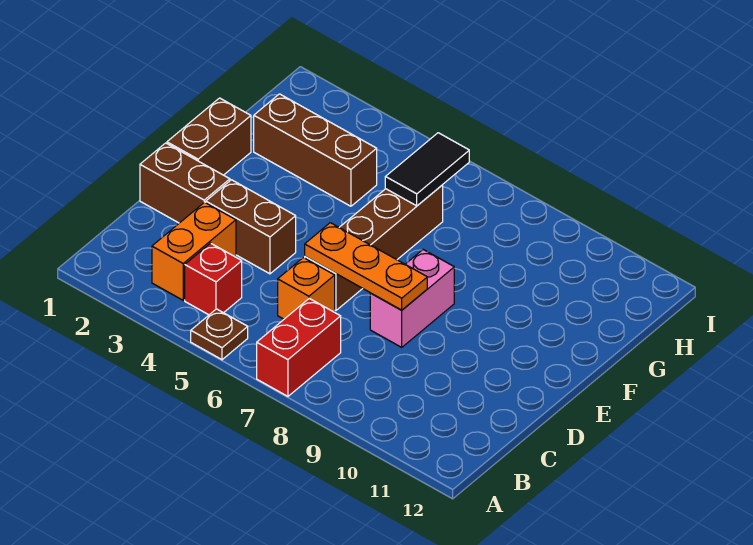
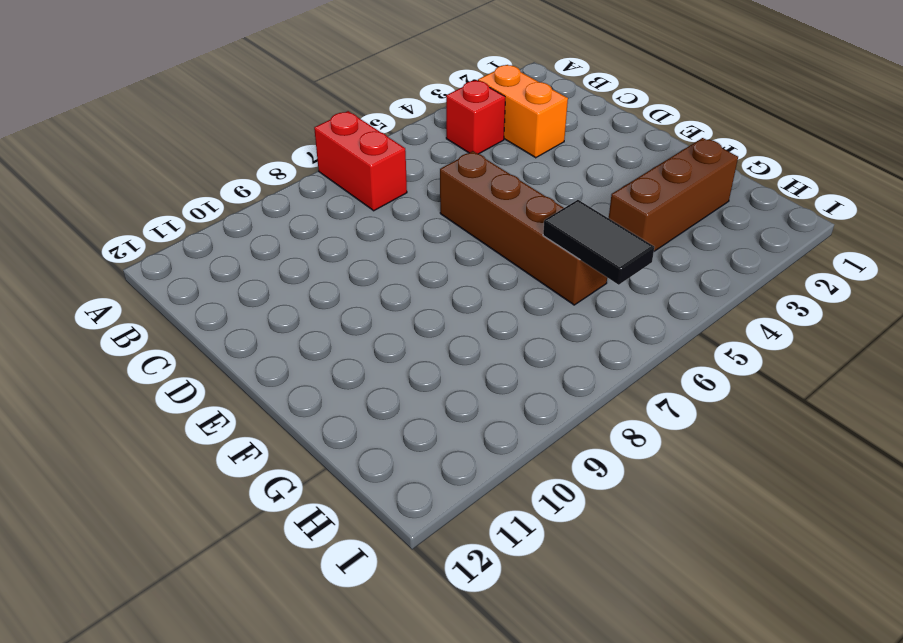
none -> brown plate A5 level 1
none -> orange brick C6 level 1
none -> brown brick D1:D2 level 1

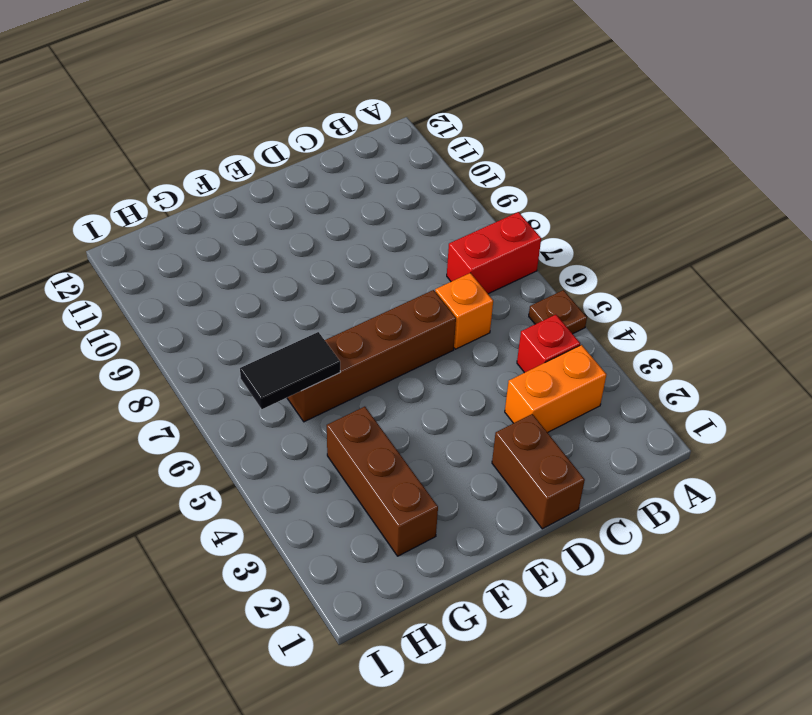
none -> brown brick D3:D4 level 1
none -> pink brick D8:E8 level 1
none -> brown brick E1:F1 level 1

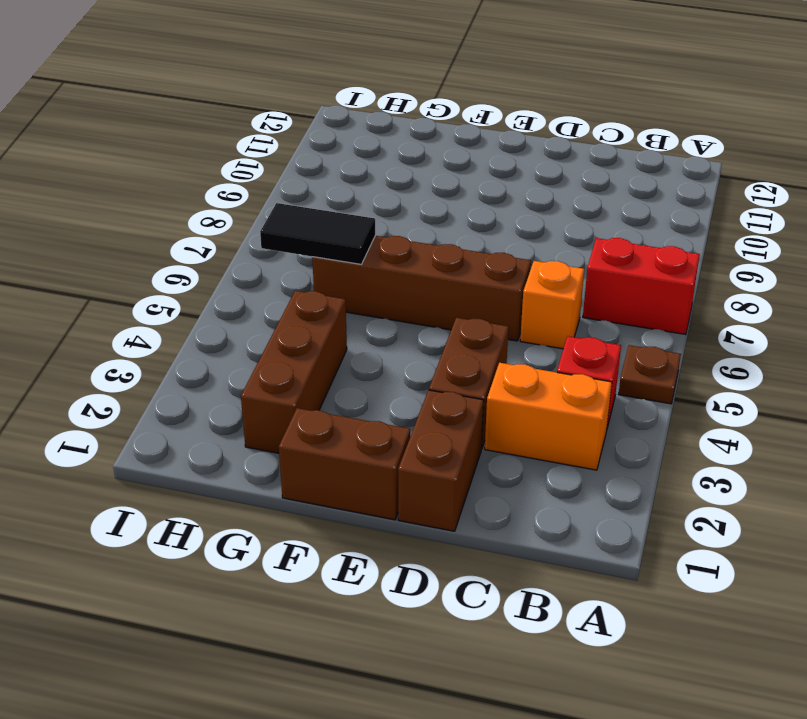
none -> pink brick D8:E8 level 1
none -> orange plate D6:D8 level 2

